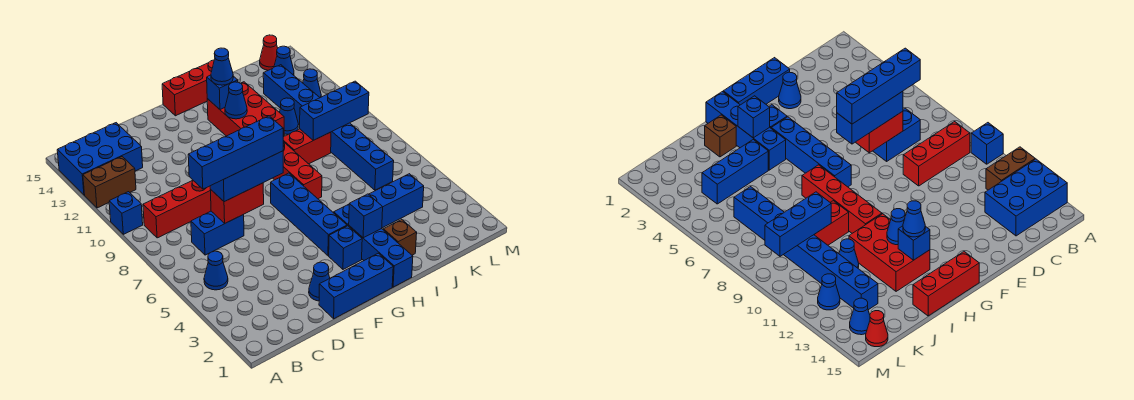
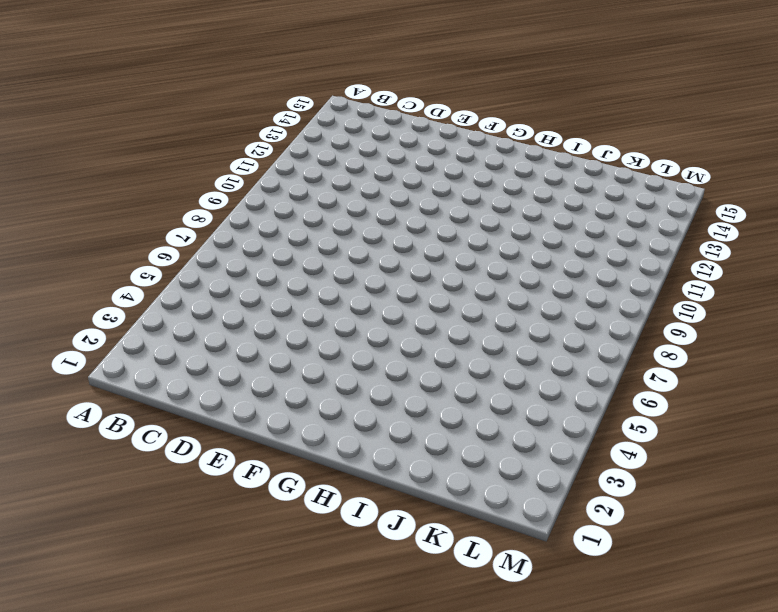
none -> blue brick A10 level 1
none -> brown brick A12:B12 level 1
none -> blue brick A13:C14 level 1
none -> blue cone B5 level 1

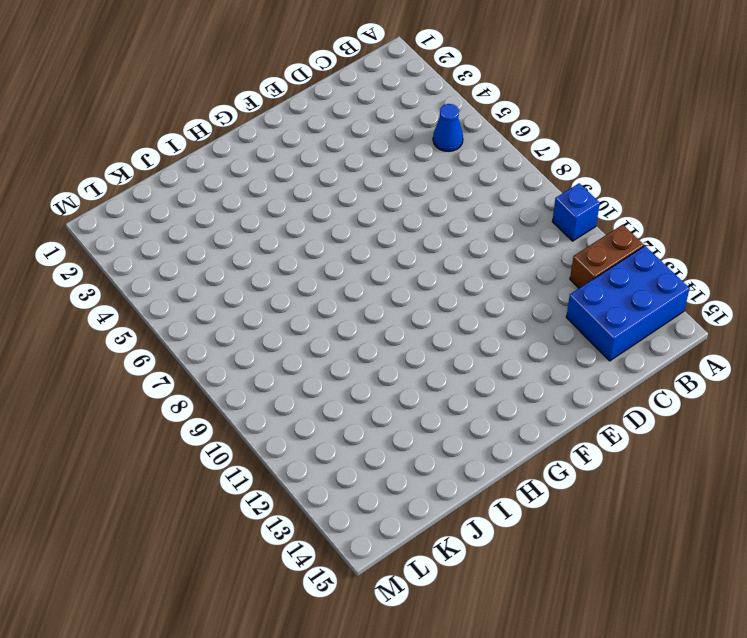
none -> red brick B9:D9 level 1
none -> blue brick C7:D7 level 1
none -> blue brick E1:G1 level 1
none -> blue cone E2 level 1

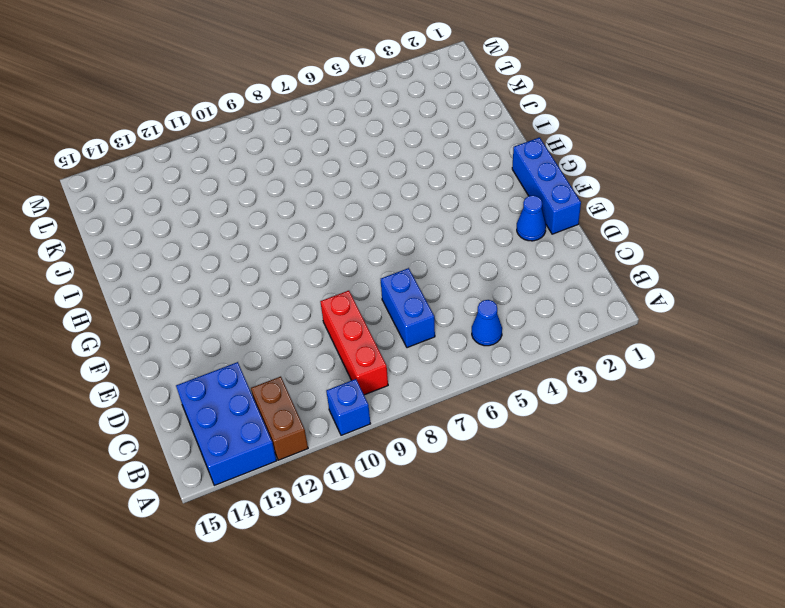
none -> blue brick G3 level 1
none -> blue brick G4:G7 level 1
none -> red brick G15:I15 level 1
none -> blue brick H1:H4 level 1

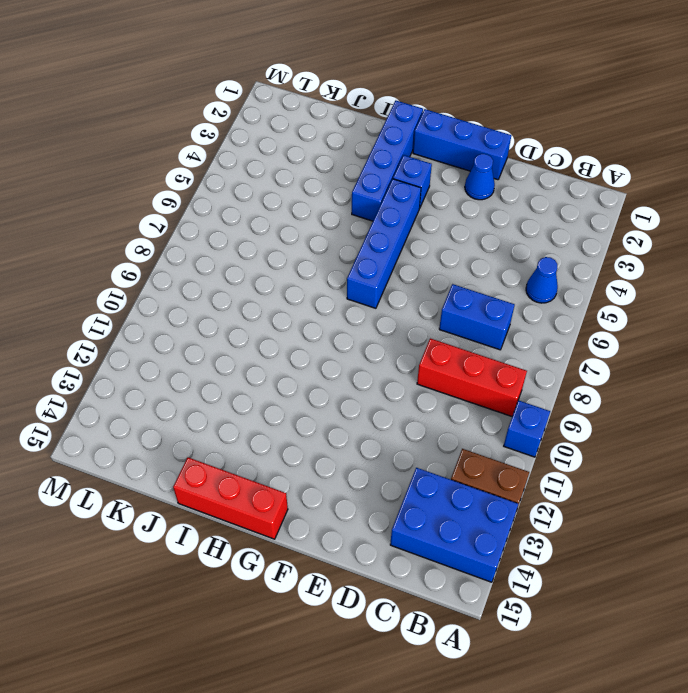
none -> red brick H7:H10 level 1
none -> red brick H11:I13 level 1
none -> brown brick I2 level 1
none -> blue brick I4:K4 level 1

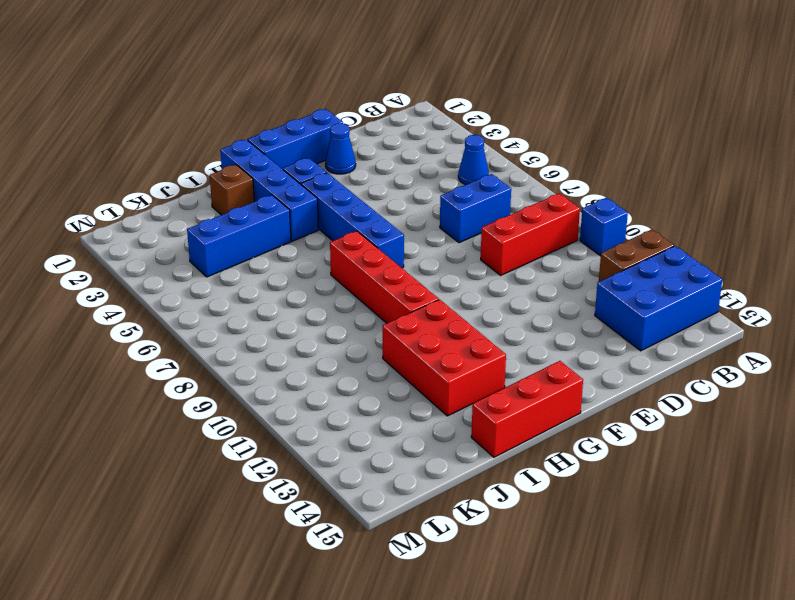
none -> red brick I9:J9 level 1
none -> blue cone J11 level 1
none -> blue brick K6:K13 level 1
none -> blue cone L12 level 1

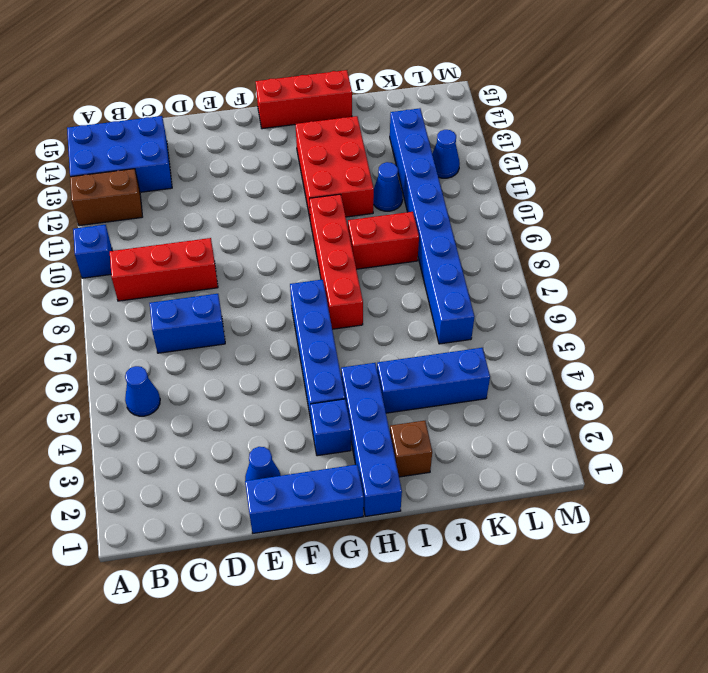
none -> blue cone L14 level 1
none -> red cone L15 level 1
none -> red brick D7:E7 level 2
none -> blue brick H3 level 2

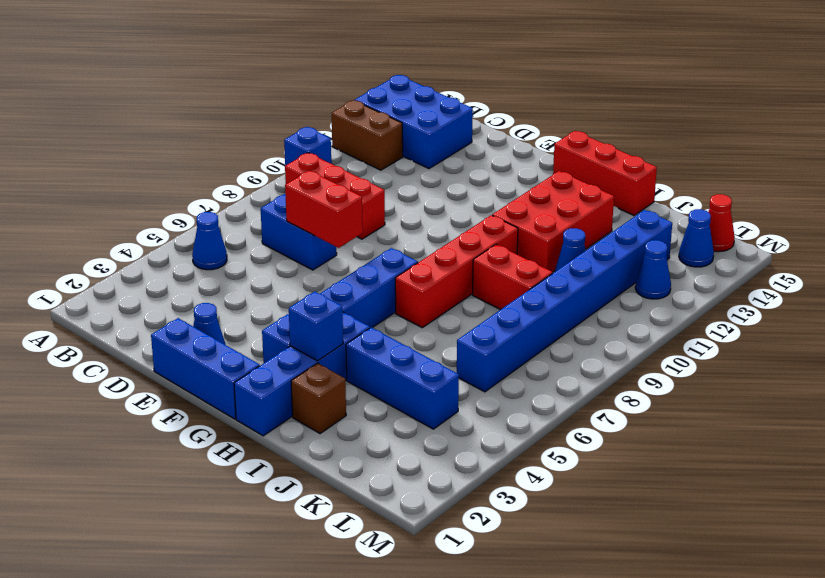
none -> blue cone H12 level 2
none -> blue brick H13 level 2
none -> blue brick J9:L9 level 2
none -> blue brick D7:F7 level 3

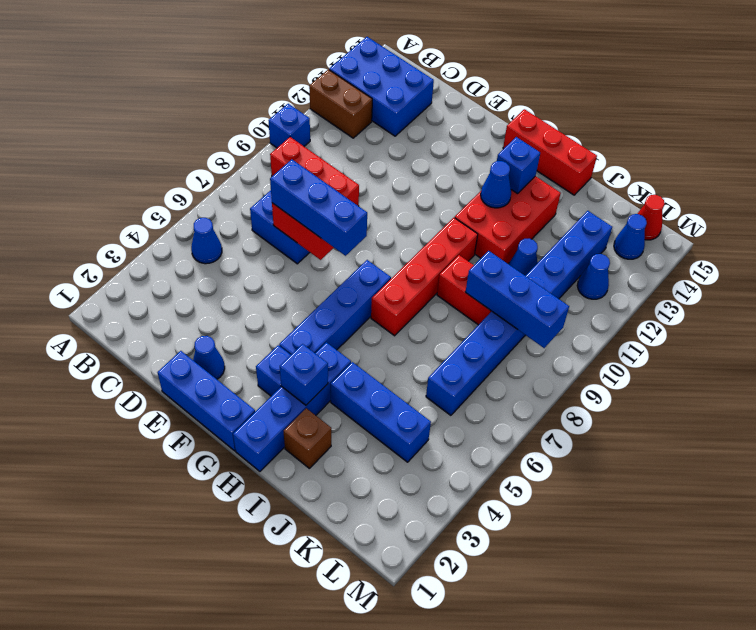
none -> blue cone H13 level 3
none -> blue brick C7:F7 level 4

